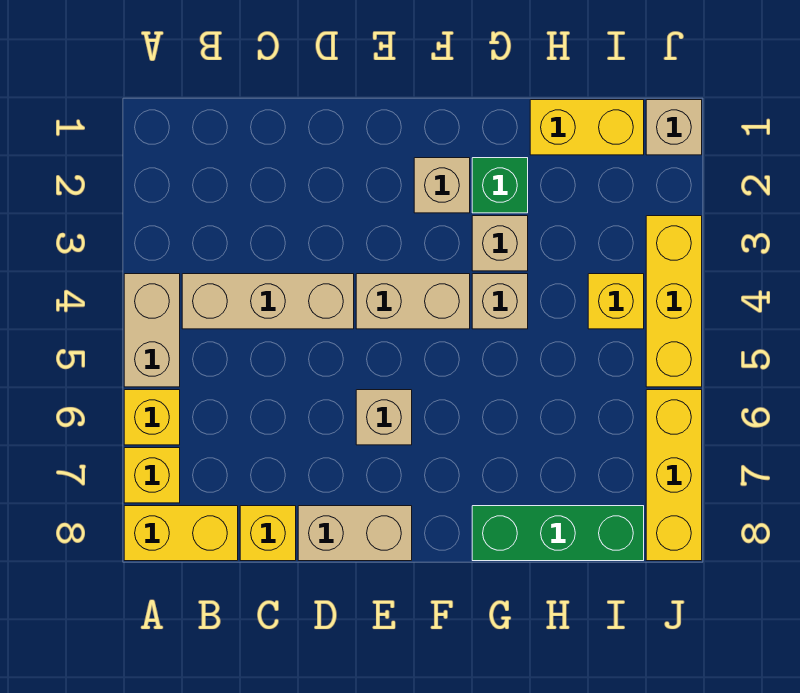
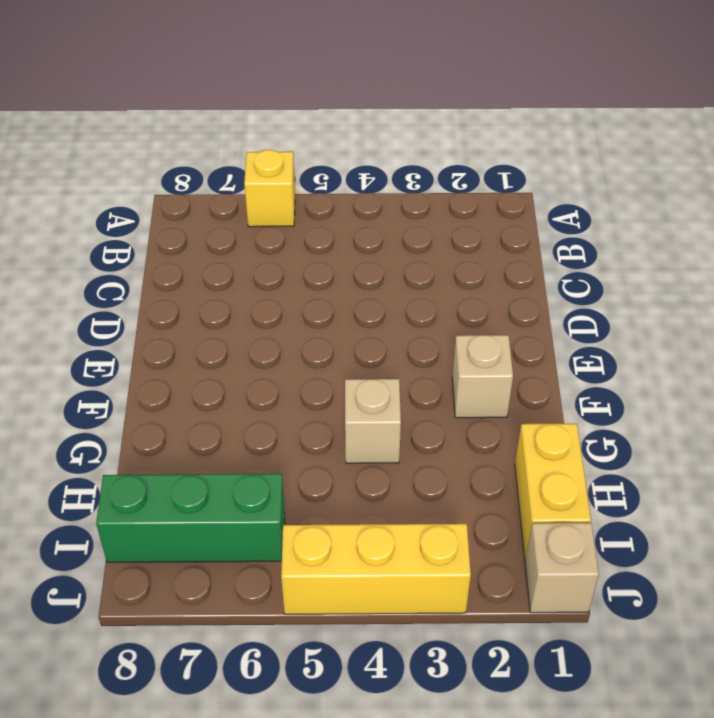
green brick I6:I8 level 1 -> green brick G8:I8 level 1
none -> tan brick A4:A5 level 1
none -> yellow brick A7 level 1
none -> yellow brick A8:B8 level 1

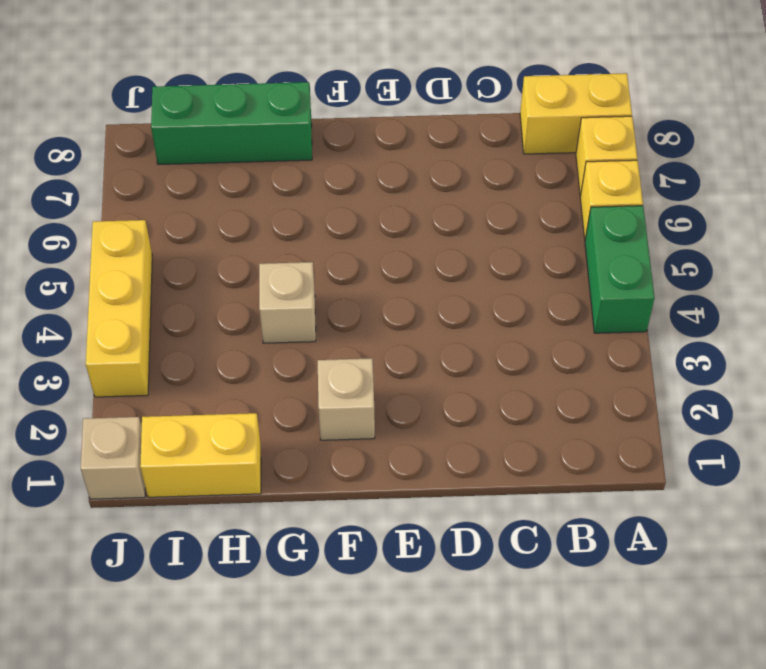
green brick A4:A5 level 1 -> tan brick A4:A5 level 1
none -> tan brick B4:D4 level 1
none -> yellow brick C8 level 1
none -> tan brick D8:E8 level 1

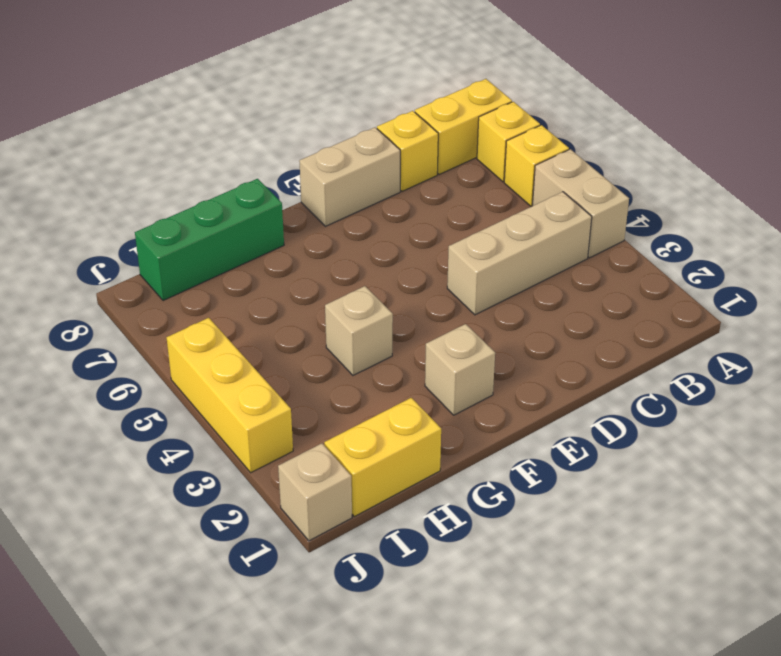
none -> tan brick E4:F4 level 1
none -> tan brick E6 level 1
none -> green brick G2 level 1

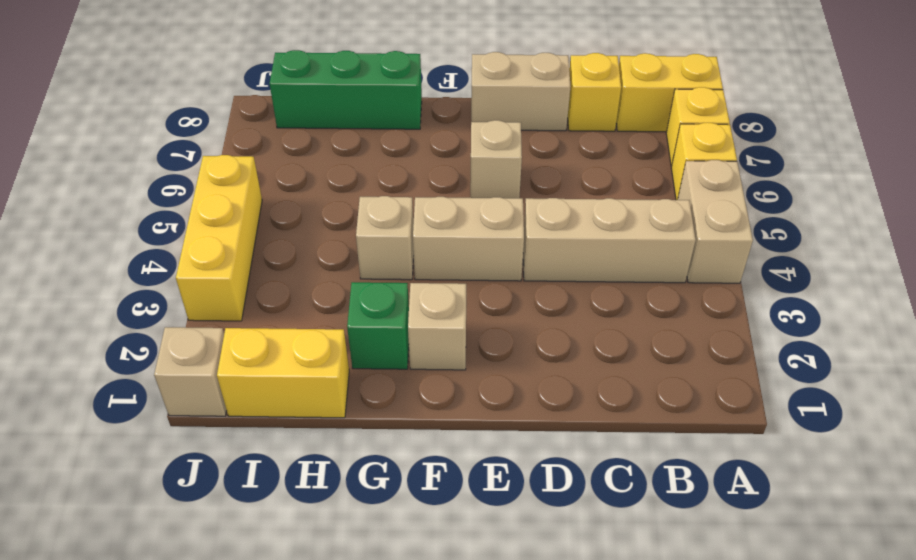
none -> tan brick G3 level 1
none -> yellow brick I4 level 1
none -> yellow brick J6:J8 level 1

